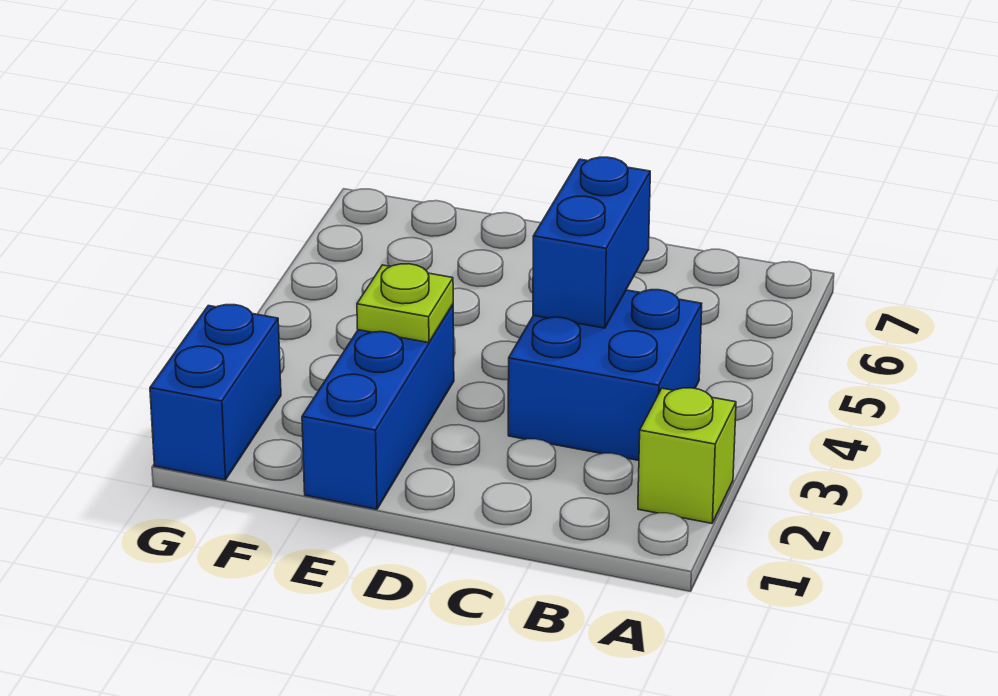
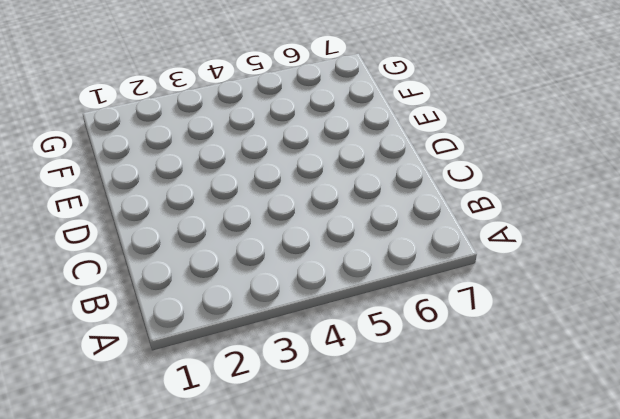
none -> lime brick A2 level 1
none -> blue brick B3:C4 level 1

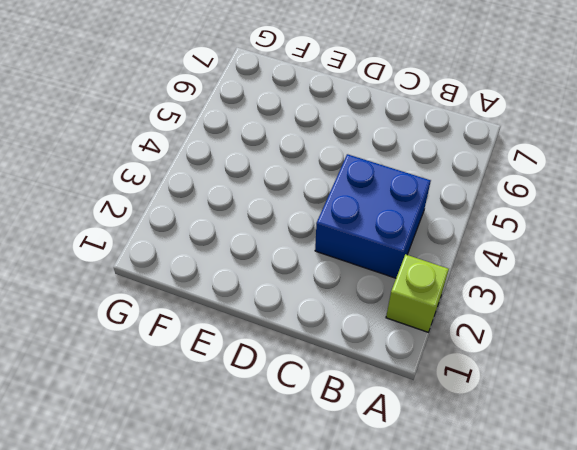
none -> blue brick E1:E3 level 1
none -> blue brick G1:G2 level 1

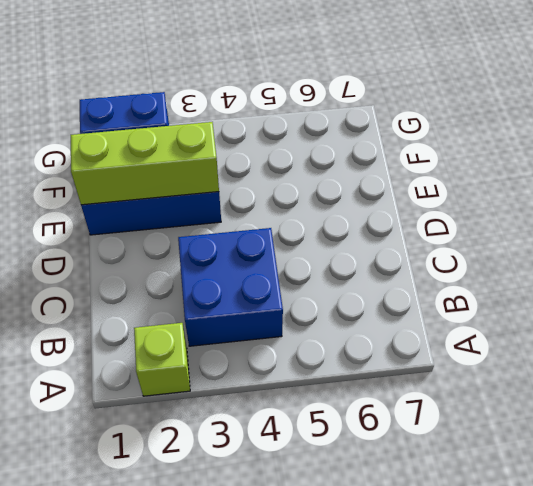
lime brick E1:E3 level 2 -> lime plate E3 level 2
none -> blue brick C4:C5 level 2

